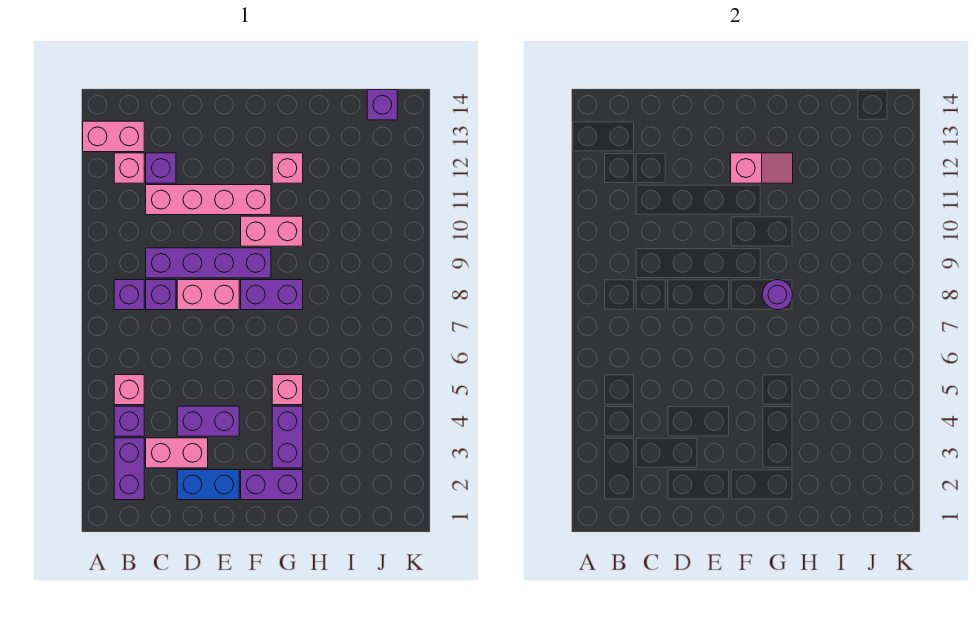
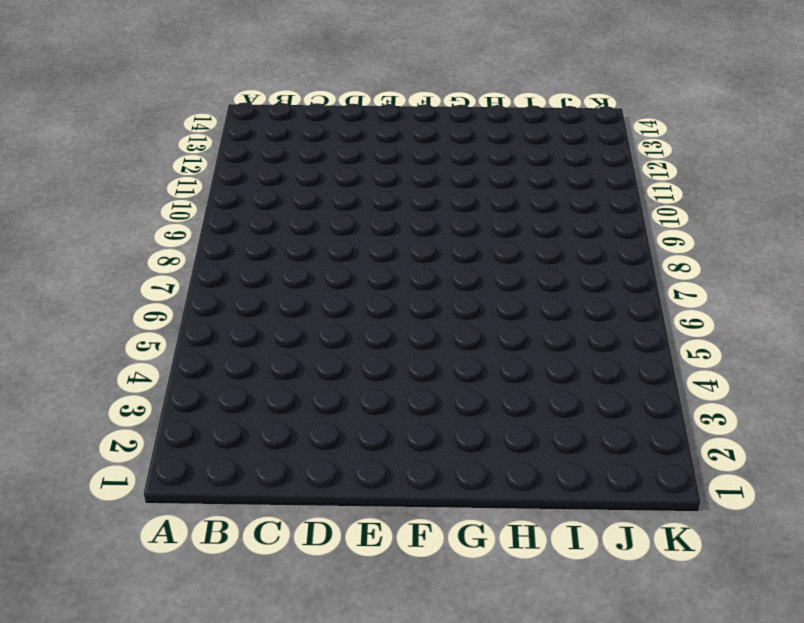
none -> pink brick A13:B13 level 1
none -> purple brick B2:B3 level 1
none -> purple brick B4 level 1

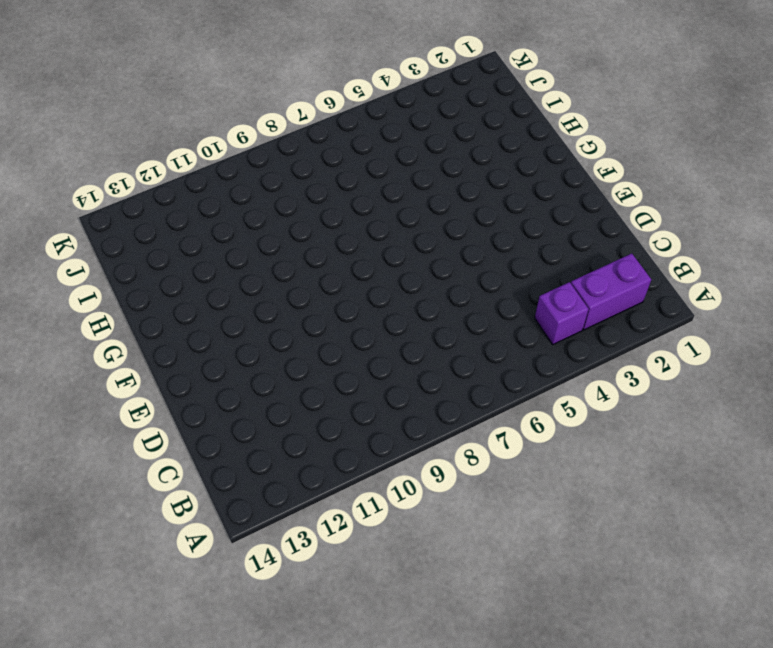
none -> pink brick A13:B13 level 1
none -> pink brick B5 level 1
none -> purple brick B8 level 1

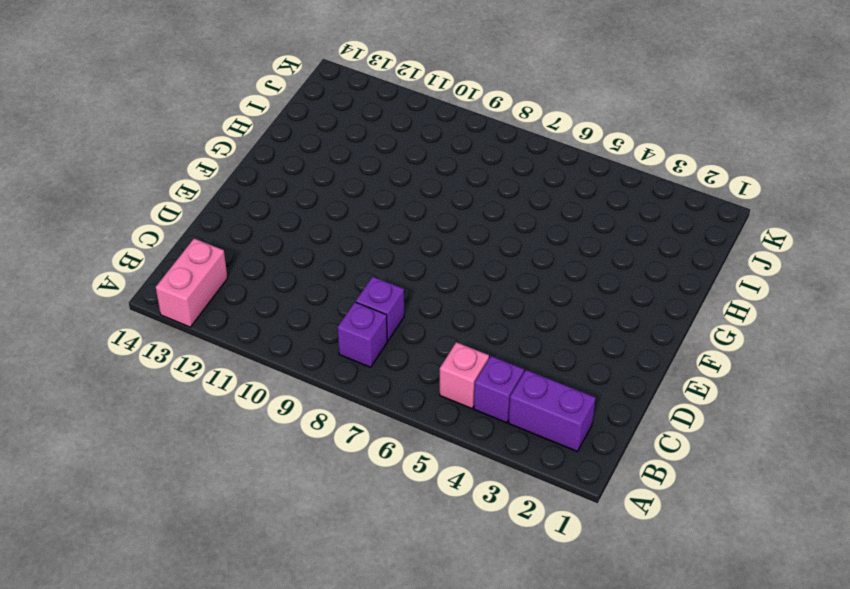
none -> pink brick B12 level 1
none -> pink brick C3:D3 level 1
none -> purple brick C9:F9 level 1

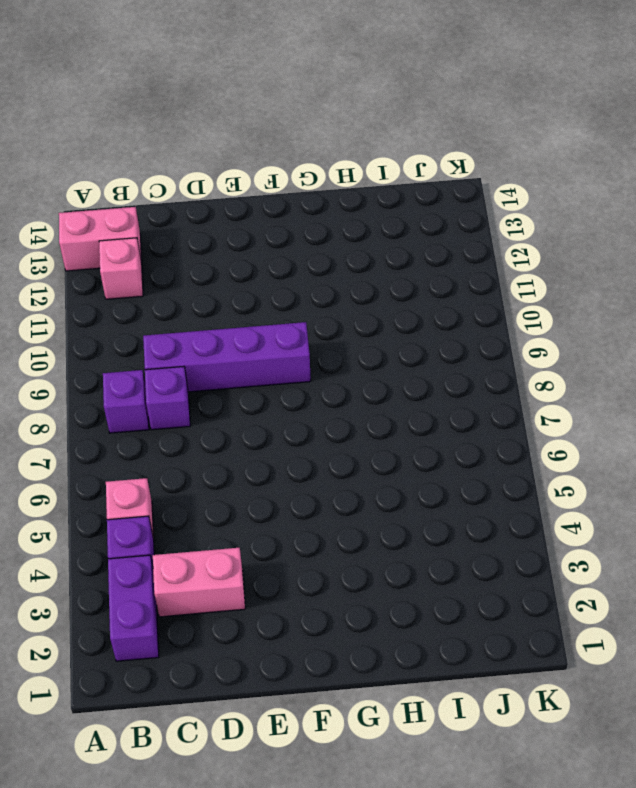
none -> pink brick C11:F11 level 1
none -> purple brick C12 level 1
none -> blue brick D2:E2 level 1

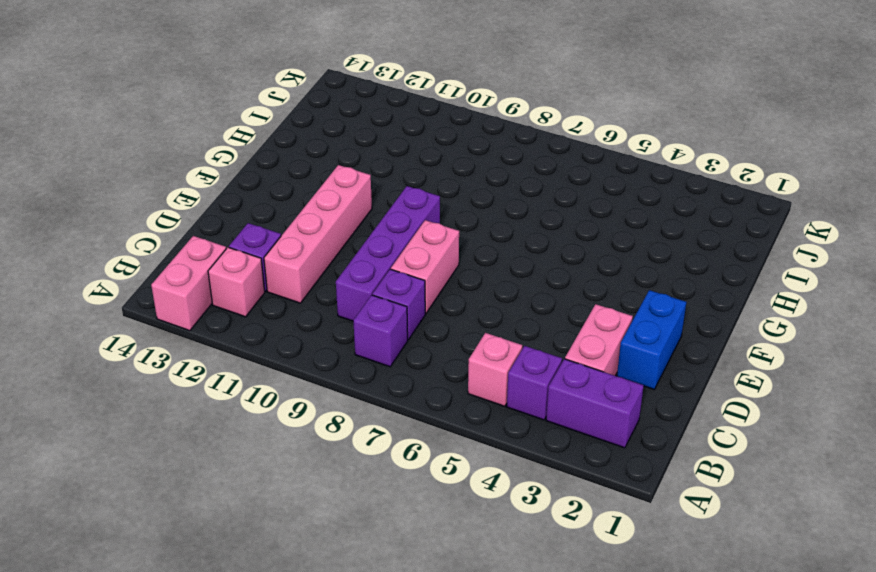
none -> purple brick D4:E4 level 1
none -> purple brick F2:G2 level 1
none -> purple brick F8:G8 level 1

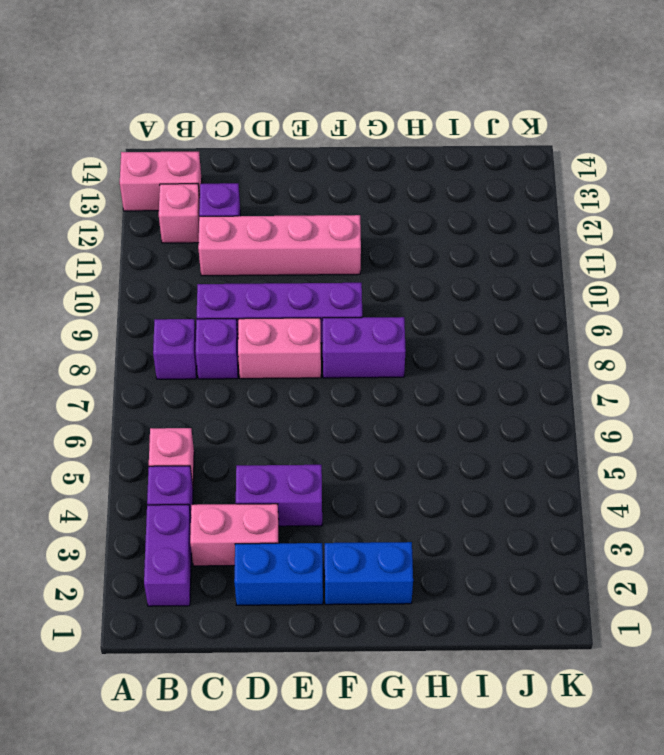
blue brick F2:G2 level 1 -> purple brick F2:G2 level 1
none -> pink brick F10:G10 level 1
none -> purple brick G3:G4 level 1
none -> pink brick G5 level 1

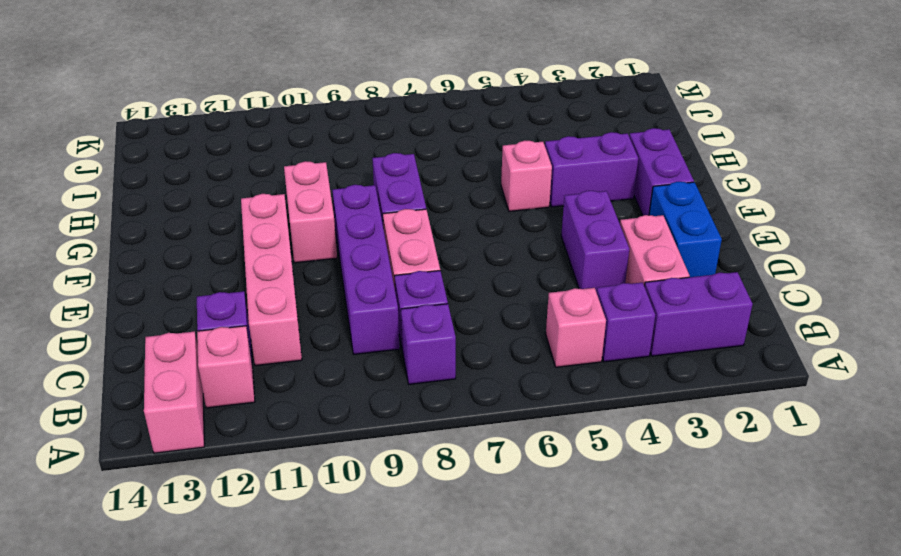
none -> pink brick G12 level 1
none -> purple brick J14 level 1
none -> pink slope F12:G12 level 2 top F

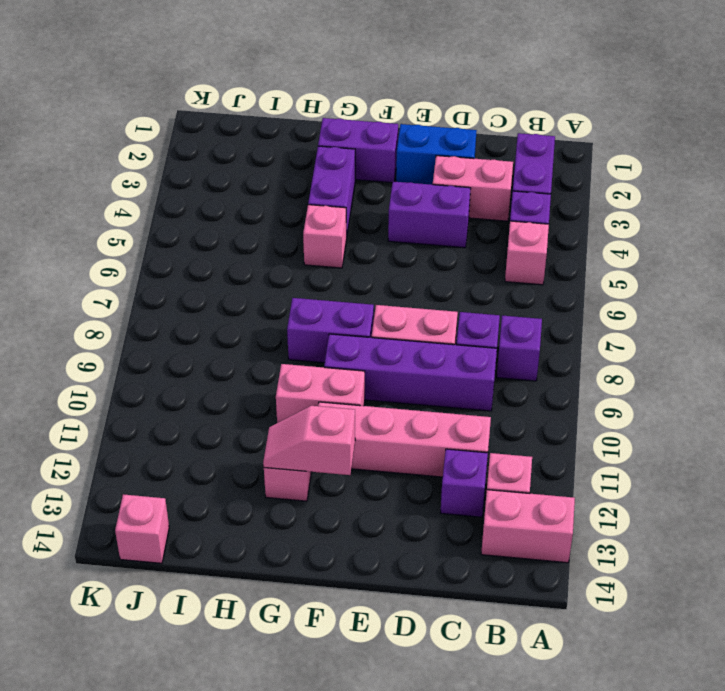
pink brick J14 level 1 -> purple brick J14 level 1
none -> purple round brick G8 level 2

